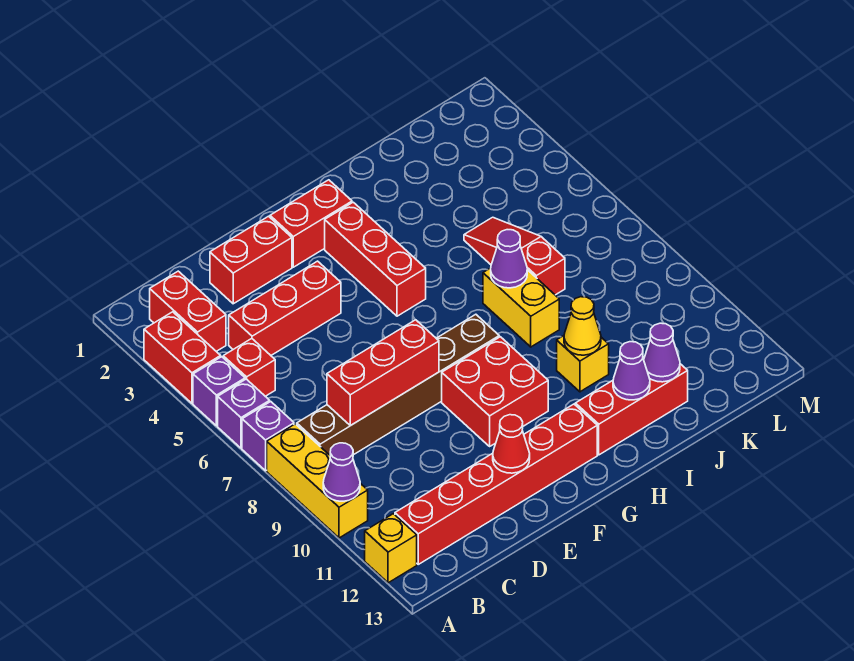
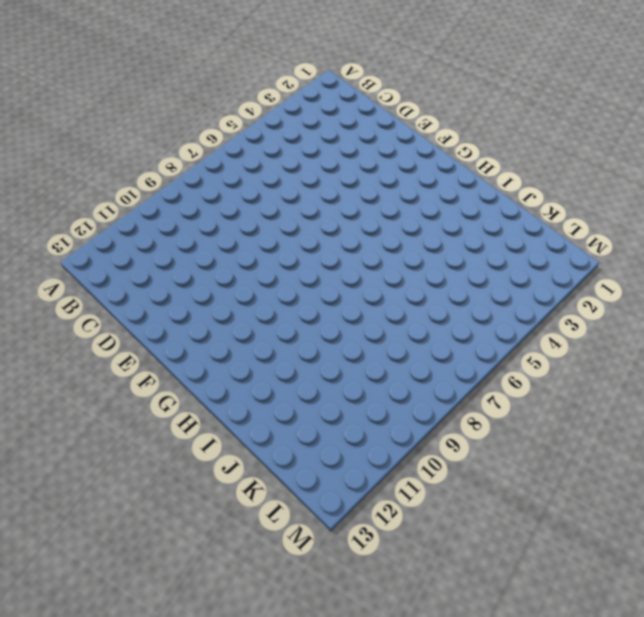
none -> red brick A3:A4 level 1
none -> purple brick A5 level 1
none -> purple brick A6 level 1

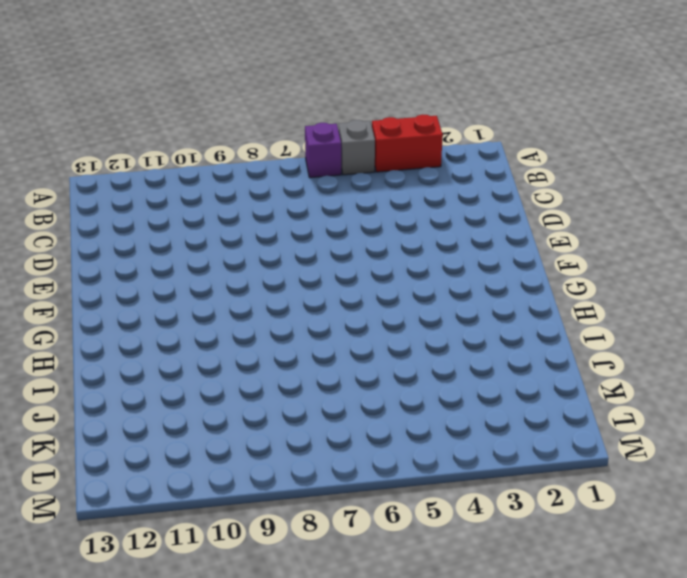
grey brick A5 level 1 -> purple brick A5 level 1
none -> purple brick A7 level 1
none -> yellow brick A8:A10 level 1
none -> yellow brick A12 level 1

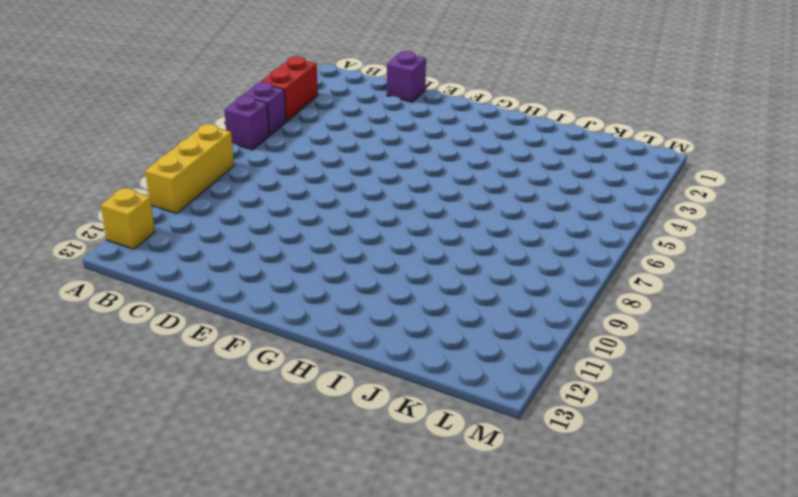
purple brick D1 level 1 -> purple brick A7 level 1
none -> red brick B2:B3 level 1
none -> red brick B5 level 1
none -> brown brick B8:G8 level 1

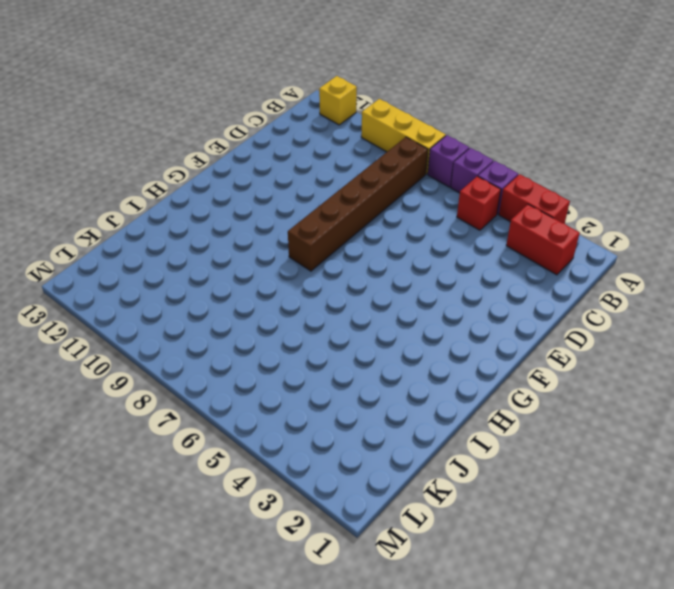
none -> red brick B12:G12 level 1
none -> red brick C4:E4 level 1
none -> red brick D2:E2 level 1

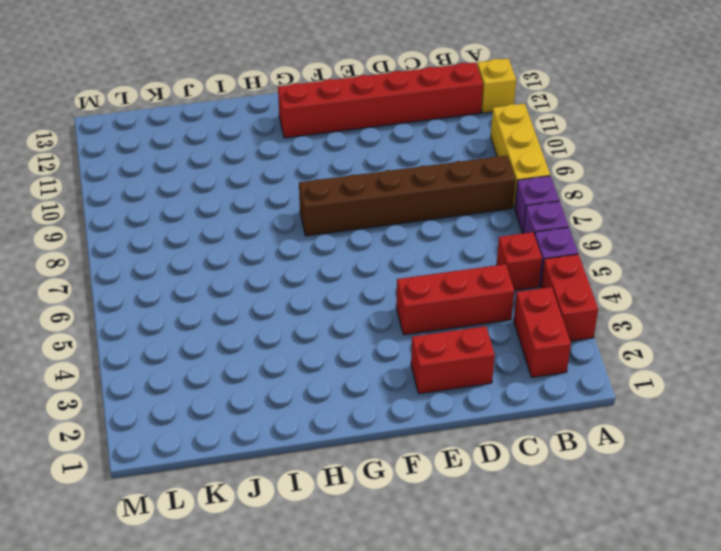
none -> red brick F2:G2 level 1
none -> red brick F9:G10 level 1
none -> red brick G3:G5 level 1

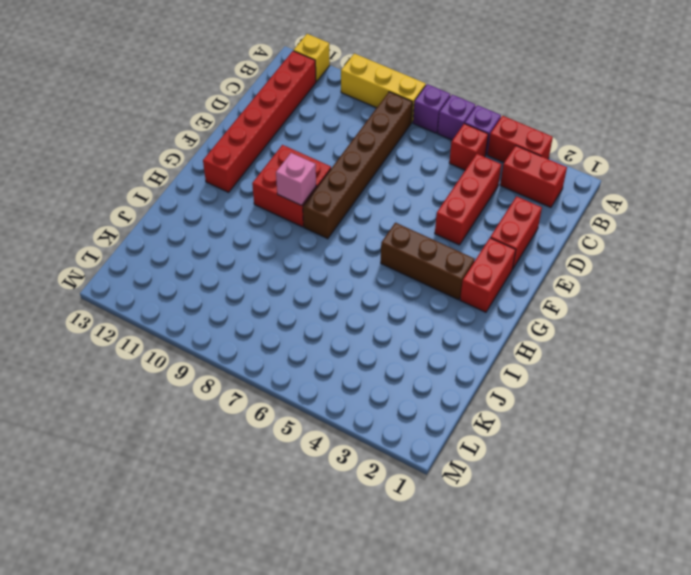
brown brick G3:G5 level 1 -> red brick G3:G5 level 1
pink brick G9 level 2 -> none
none -> red brick H12:J12 level 1
none -> yellow brick I7:I8 level 1
none -> yellow brick I10 level 1

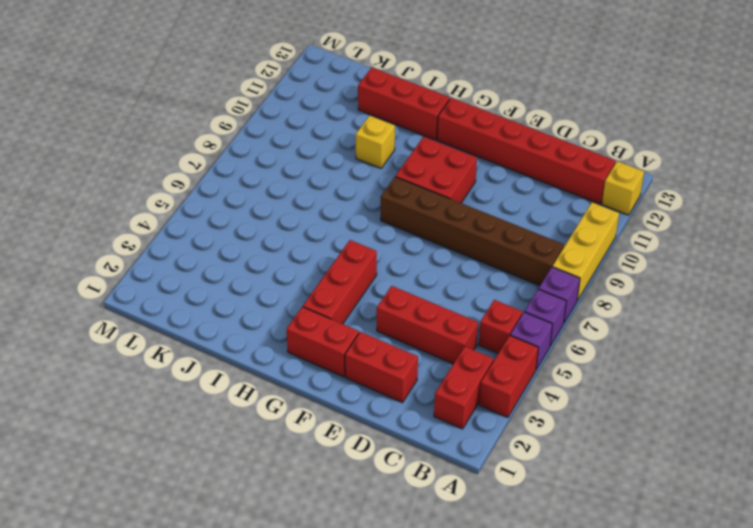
none -> yellow brick I7:I8 level 1
none -> red slope J5:J7 level 1 top 7
none -> purple cone A10 level 2

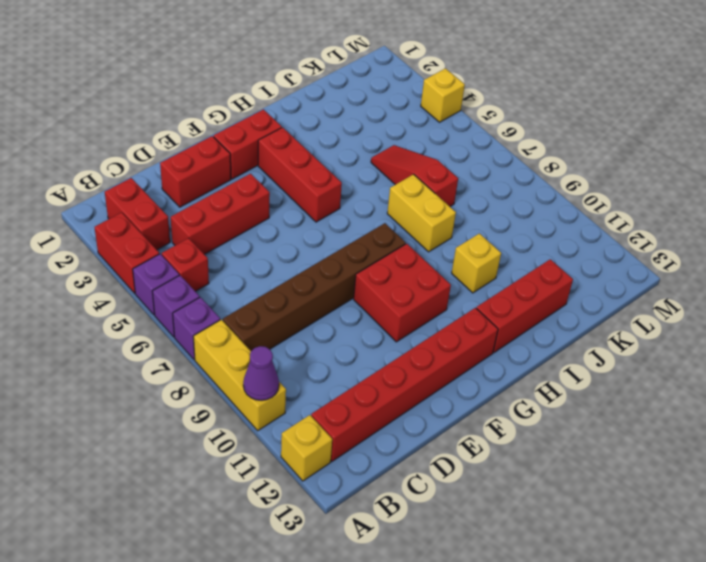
yellow brick M4 level 1 -> none
none -> red brick C8:E8 level 2
none -> red cone E12 level 2
none -> purple cone I7 level 2

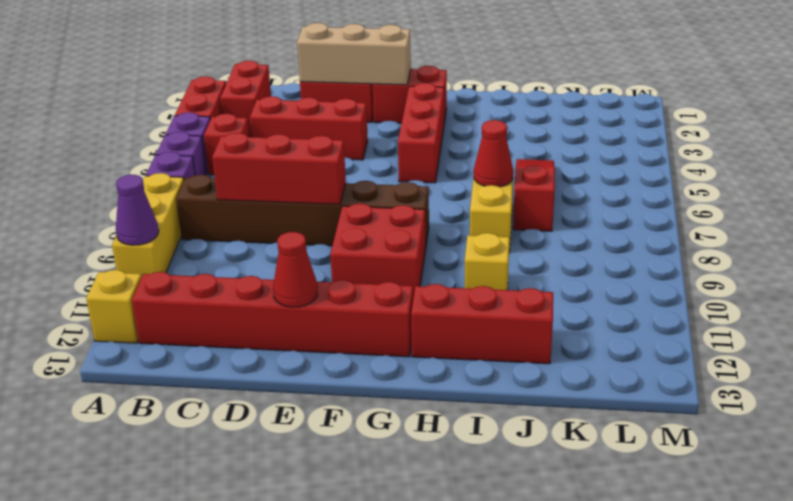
tan brick D2:F2 level 2 -> none
red cone I7 level 2 -> purple cone I7 level 2
none -> yellow cone I10 level 2
none -> purple cone I12 level 2
none -> purple cone J12 level 2

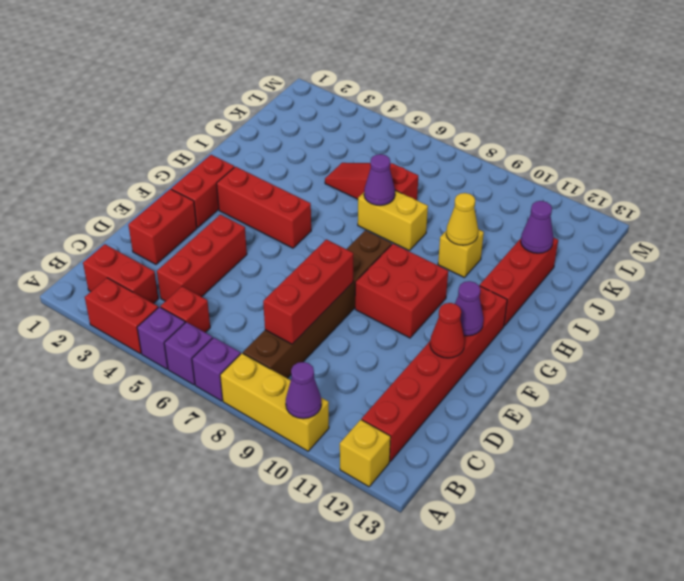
purple cone F12 level 2 -> purple cone I12 level 2

